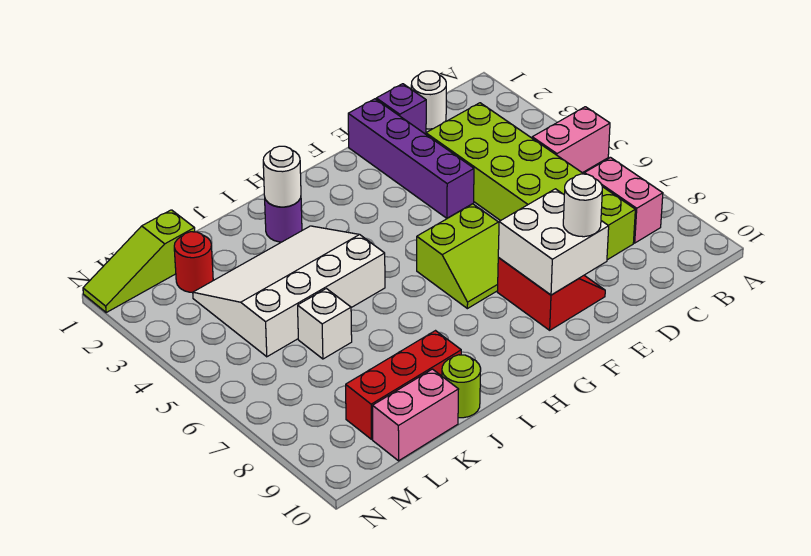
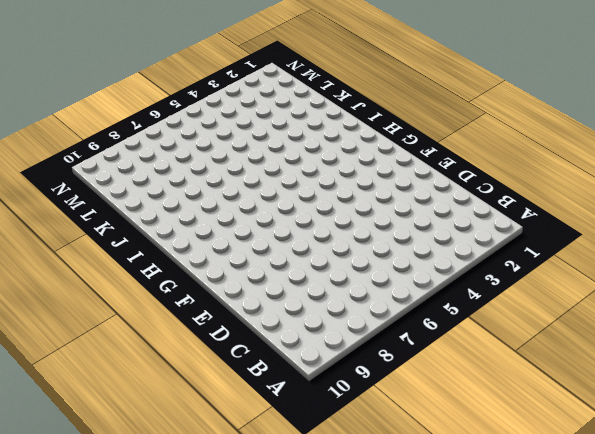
none -> pink brick A5:B5 level 1
none -> pink brick B7:B8 level 1
none -> white round brick C1 level 1

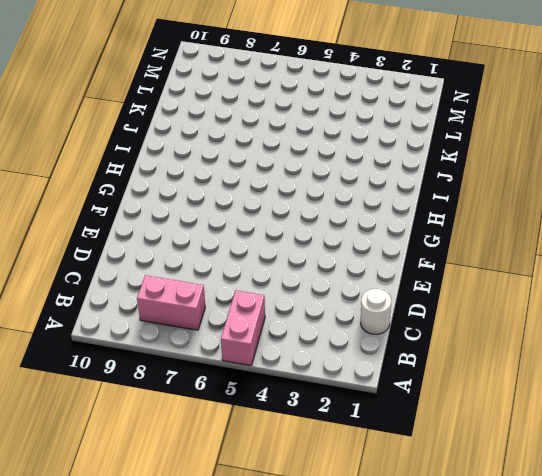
none -> lime brick C3:D8 level 1
none -> purple brick D1 level 1
none -> purple brick E1:E4 level 1

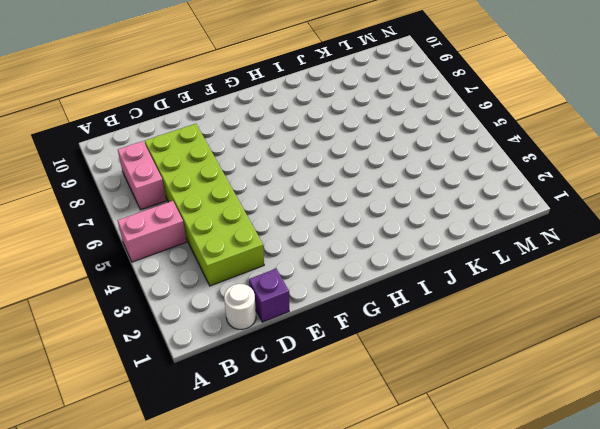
none -> purple brick E1:E4 level 1
none -> red slope E8:F9 level 1 top F
none -> lime slope F6:G7 level 1 top 6

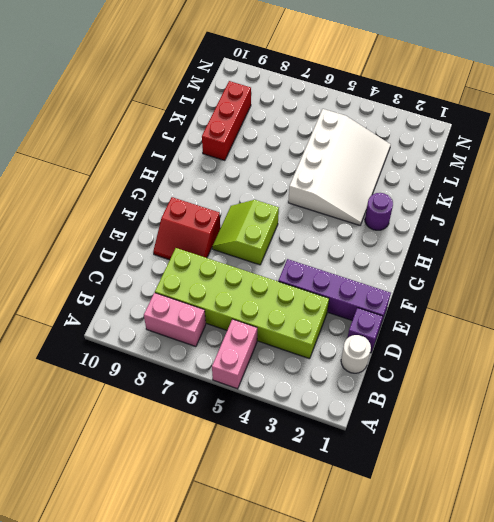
none -> lime round brick J10 level 1
none -> white brick K6 level 1
none -> pink brick K10:L10 level 1

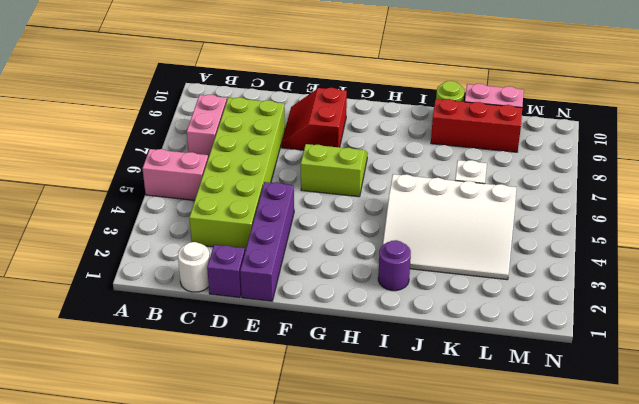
none -> lime slope L1:N1 level 1 top L
none -> red round brick L2 level 1
none -> white brick E8:F9 level 2

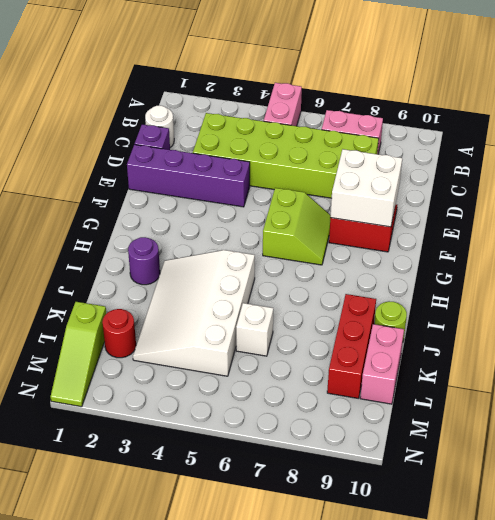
none -> white round brick I2 level 2
none -> white round brick E9 level 3

